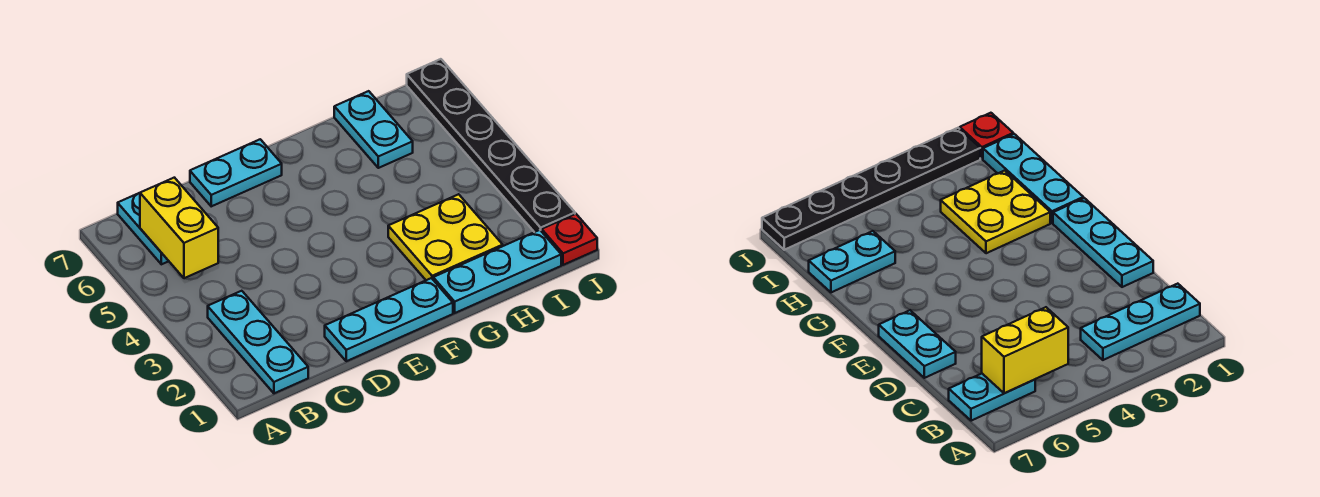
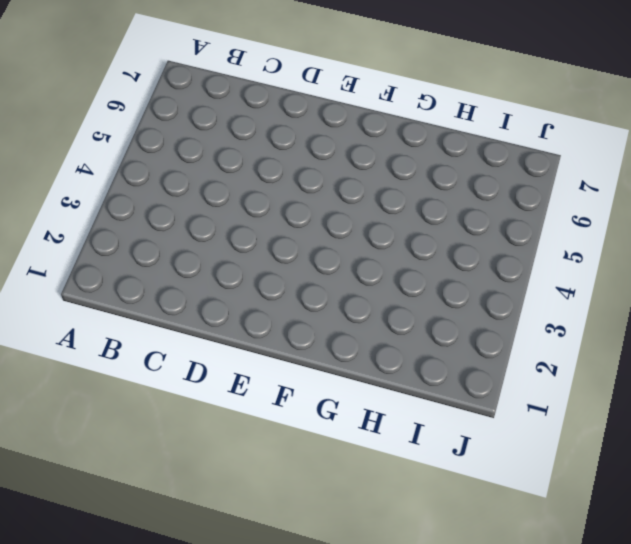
none -> cyan plate B1:B3 level 1
none -> cyan plate B6:B7 level 1

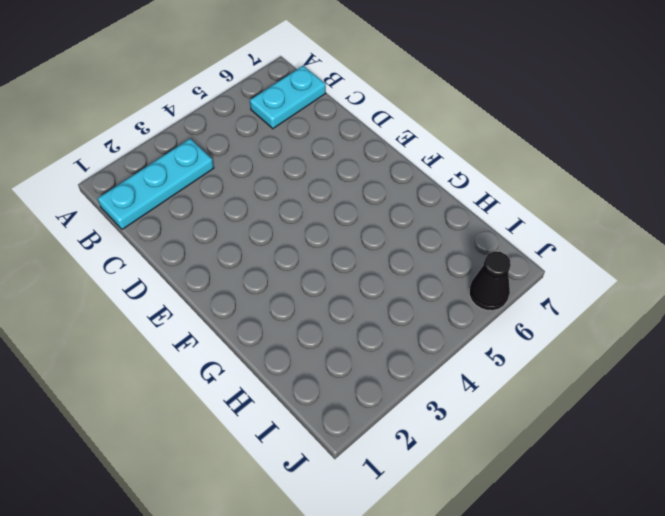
black cone J6 level 1 -> black plate J2:J7 level 1
none -> cyan plate D1:F1 level 1
none -> cyan plate D7:E7 level 1

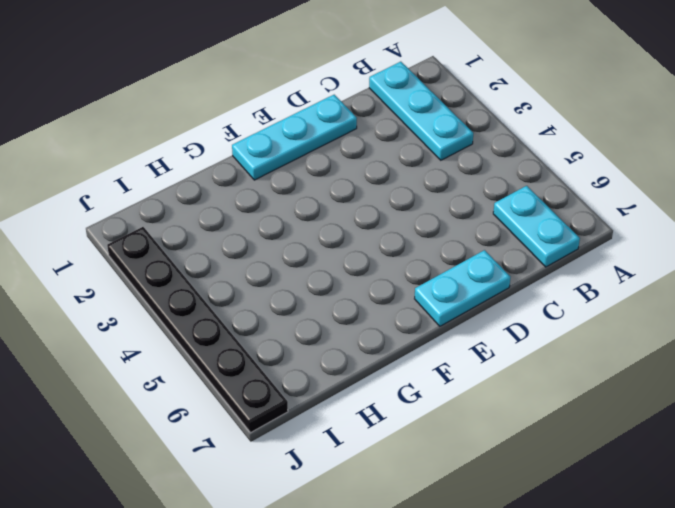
none -> cyan plate G1:I1 level 1
none -> yellow plate G2:H3 level 1

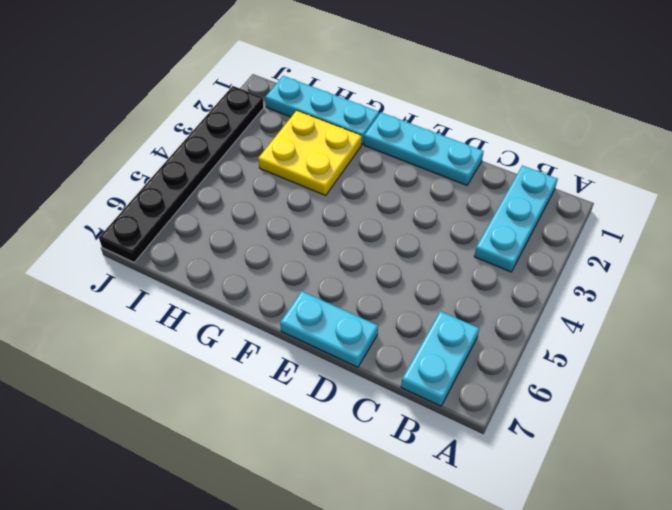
none -> cyan plate H6:H7 level 1
none -> red plate J1 level 1

